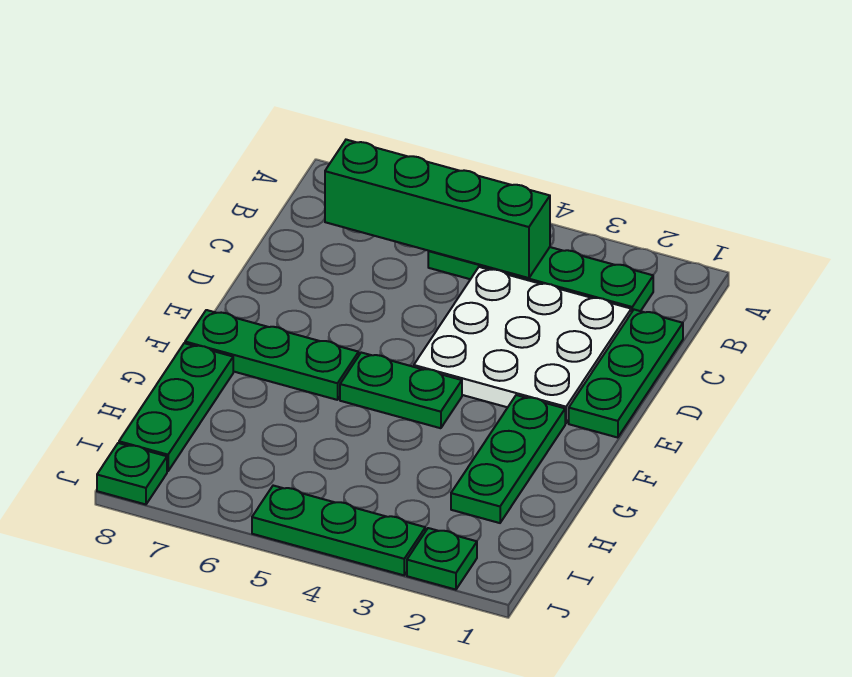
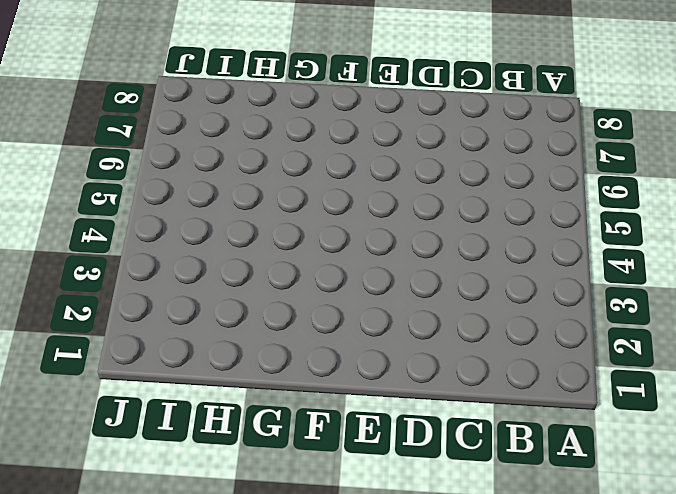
none -> green plate B2:B5 level 1
none -> green plate C1:E1 level 1

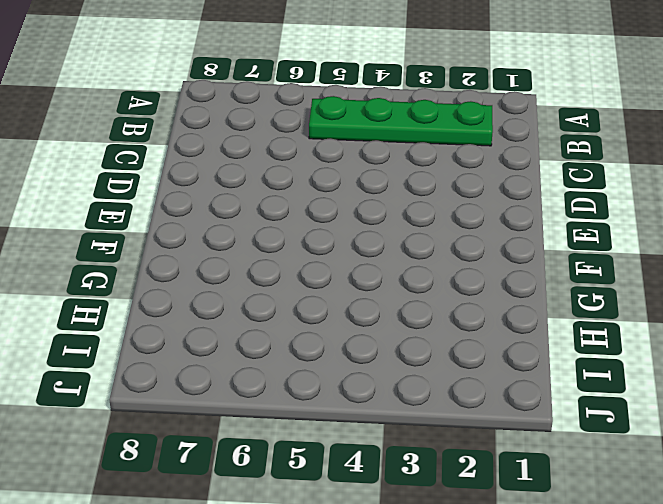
none -> green plate C1:E1 level 1
none -> white plate C2:E4 level 1

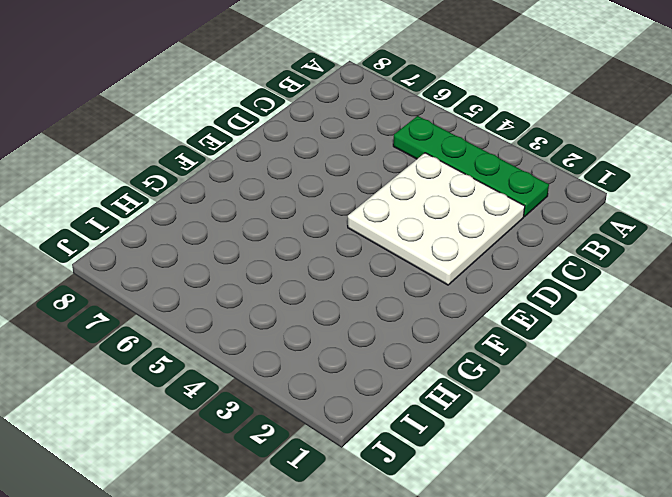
none -> green plate C1:E1 level 1
none -> green plate F2:H2 level 1

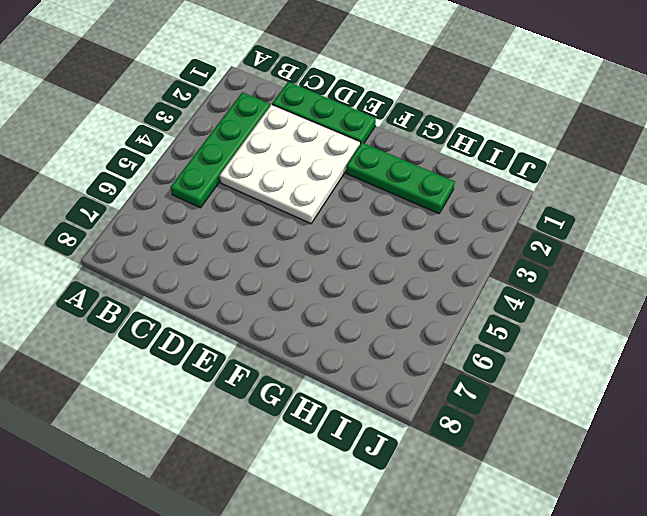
none -> green plate F4:F5 level 1
none -> green plate F6:F8 level 1

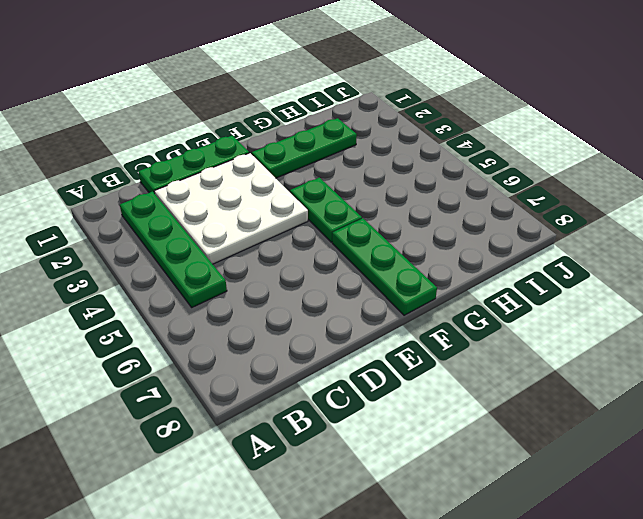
none -> green plate G8:I8 level 1
none -> green plate J2 level 1

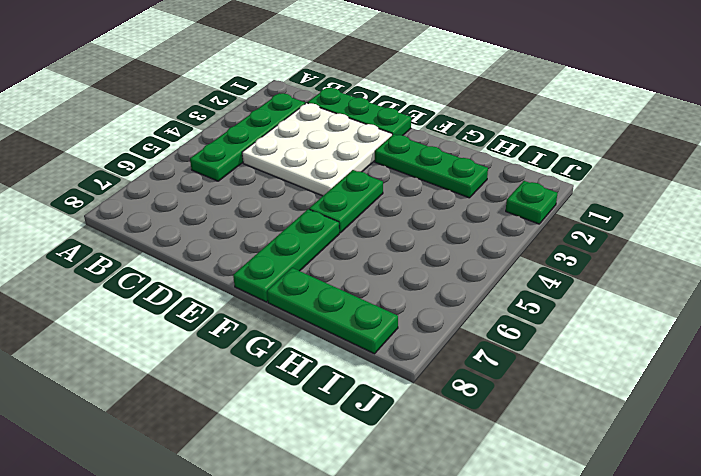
none -> green plate J3:J5 level 1
none -> green plate J8 level 1

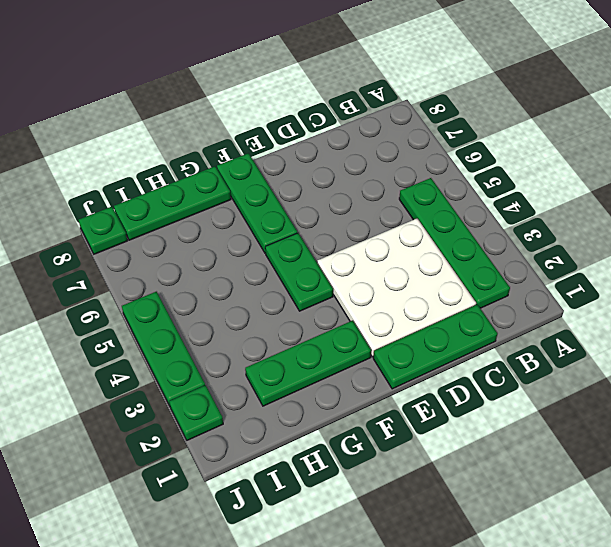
none -> green brick B4:B7 level 2

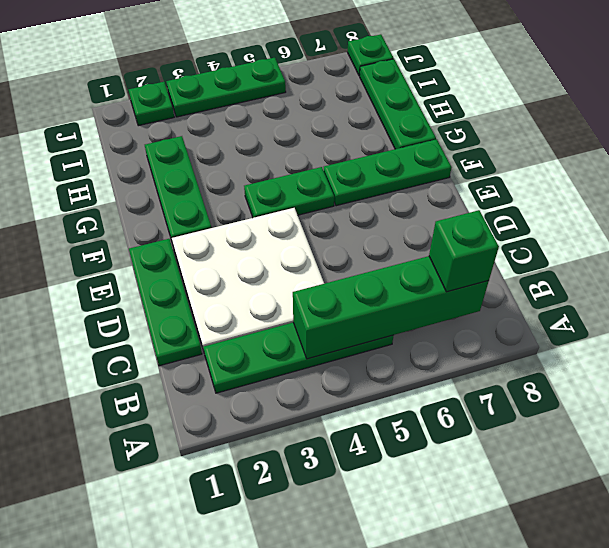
green brick B7 level 3 -> none

